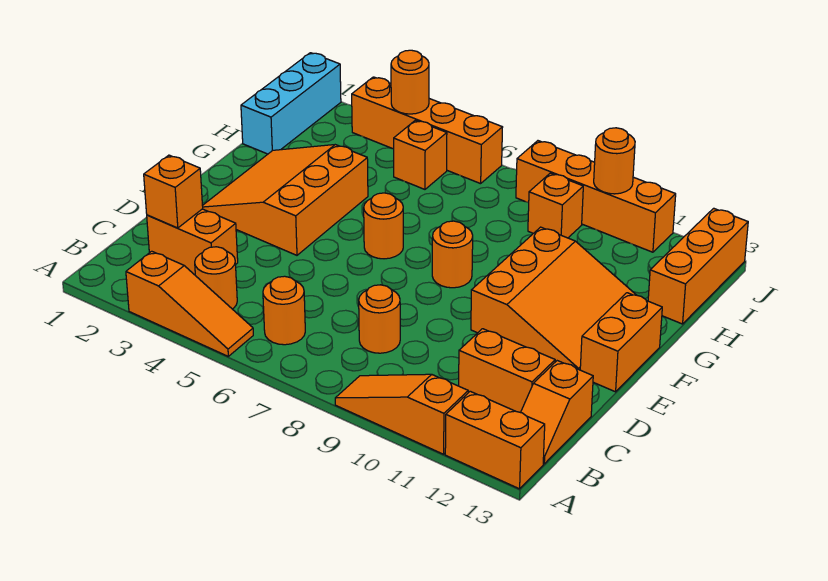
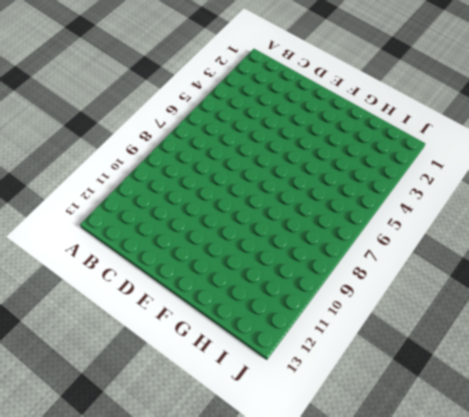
none -> orange slope A3:A5 level 1 top 3
none -> orange slope A9:A11 level 1 top 11
none -> orange brick A12:A13 level 1

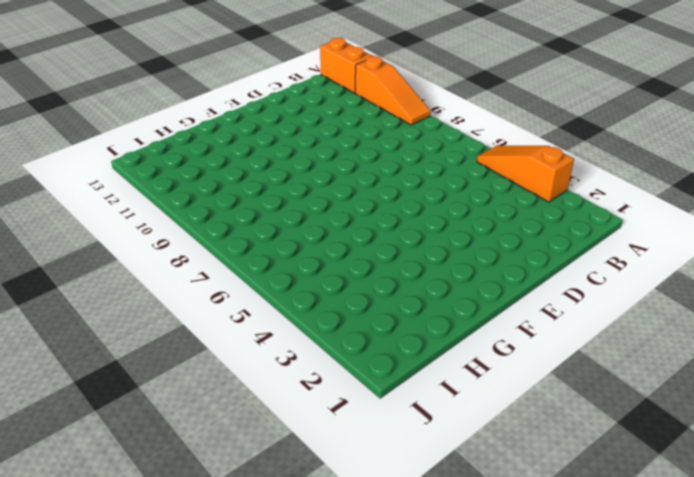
none -> orange round brick B4 level 1
none -> orange round brick B6 level 1
none -> orange slope B13:C13 level 1 top C

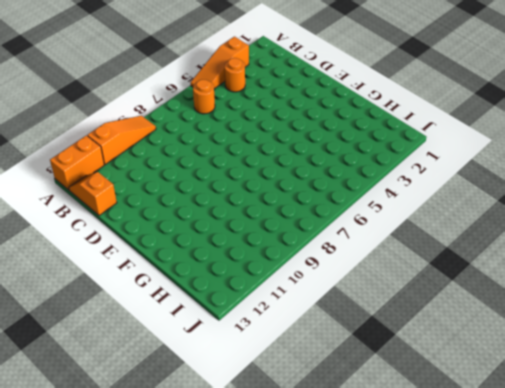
none -> orange brick C2:C3 level 1
none -> orange round brick C8 level 1
none -> orange brick C11:C12 level 1

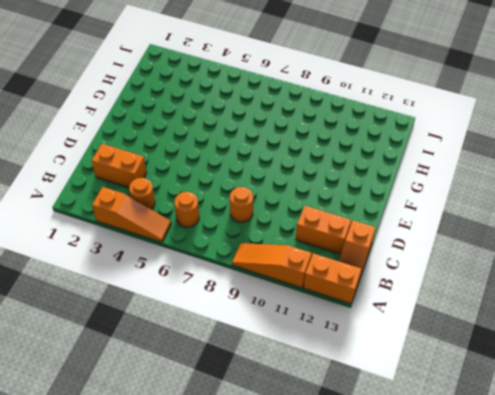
none -> orange slope E2:G4 level 1 top 4
none -> orange slope E10:G12 level 1 top 10
none -> orange brick E13:F13 level 1

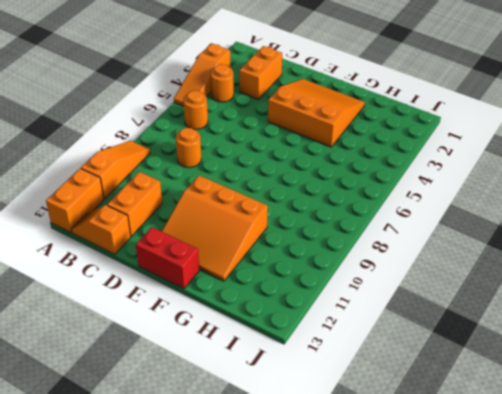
red brick E13:F13 level 1 -> orange brick E13:F13 level 1
none -> orange round brick F6 level 1
none -> orange round brick F8 level 1
none -> cyan brick H1:J1 level 1

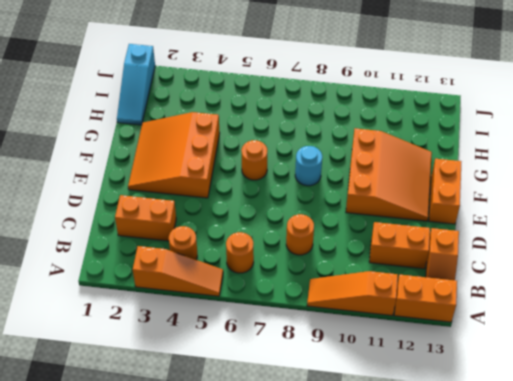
cyan round brick F8 level 1 -> orange round brick F8 level 1
cyan slope H1:J1 level 1 top J -> cyan brick H1:J1 level 1
none -> orange brick H13:J13 level 1
none -> orange brick I5 level 1
none -> orange brick I9 level 1

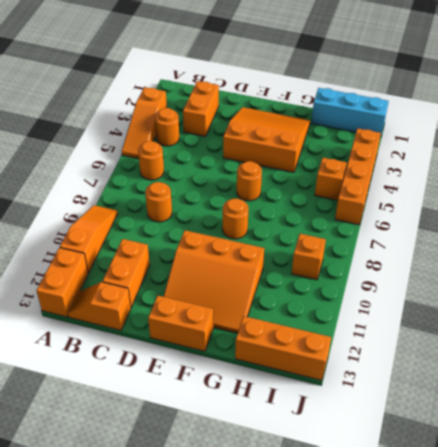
none -> orange brick J8:J11 level 1
none -> orange brick C2 level 2
none -> orange round brick J4 level 2

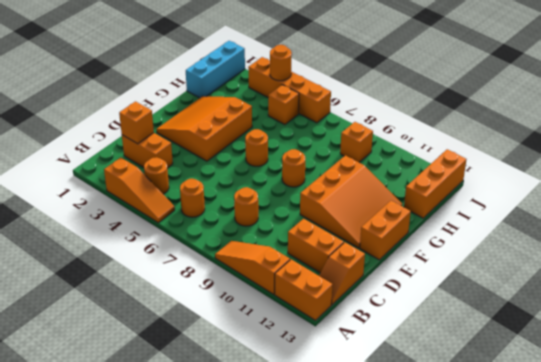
none -> orange brick J8:J11 level 1
none -> orange round brick J10 level 2

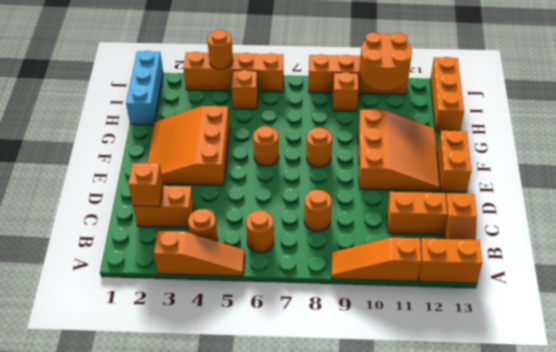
orange round brick I10:J11 level 2 -> orange round brick J10 level 2

